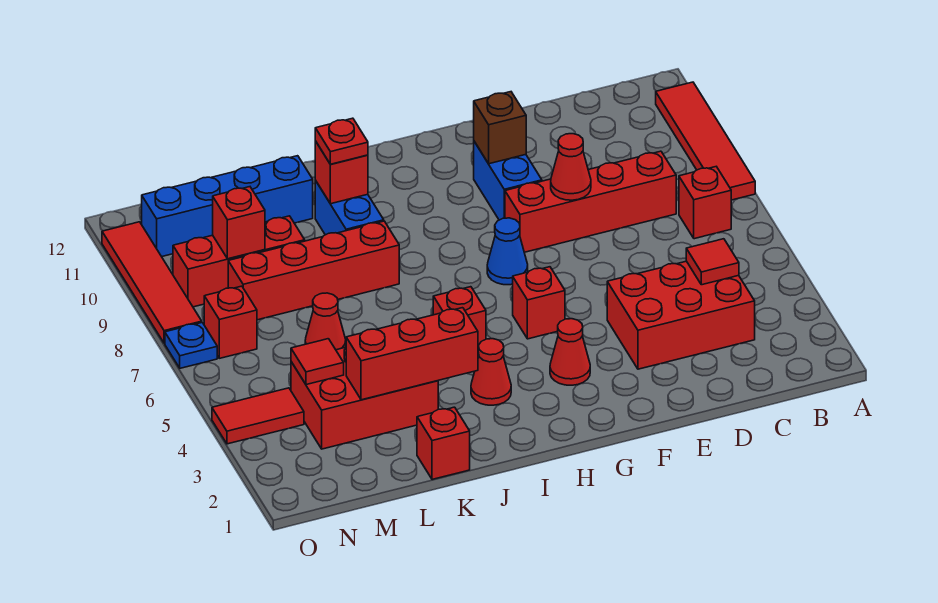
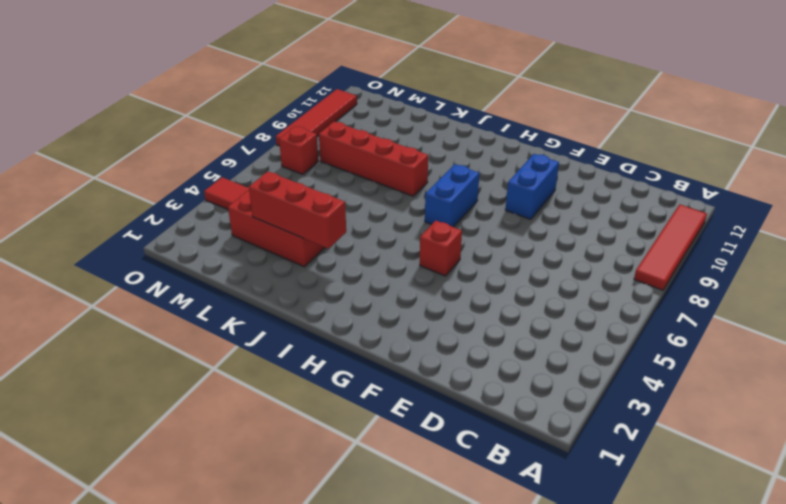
blue brick H7:H8 level 1 -> blue brick J9:J10 level 1
none -> red brick B7 level 1
none -> red brick C3:E4 level 1
none -> red brick C8:F8 level 1

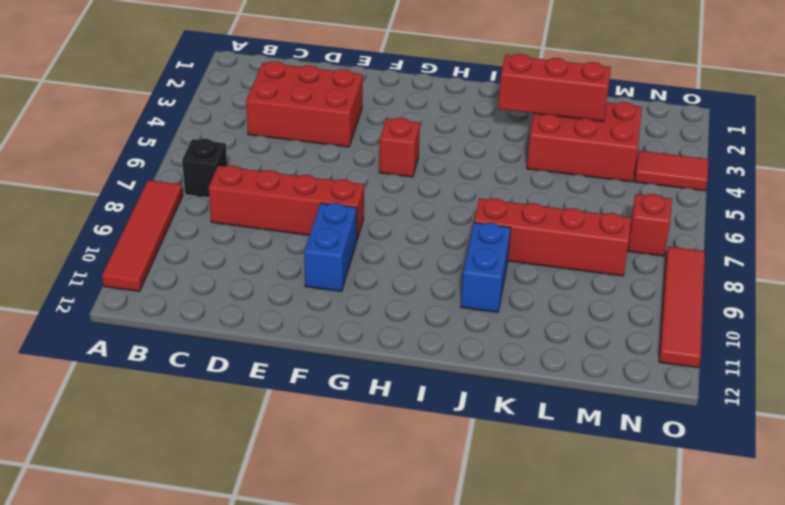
black brick B7 level 1 -> red brick B7 level 1
none -> red cone G3 level 1
none -> blue cone G7 level 1
none -> red cone I3 level 1

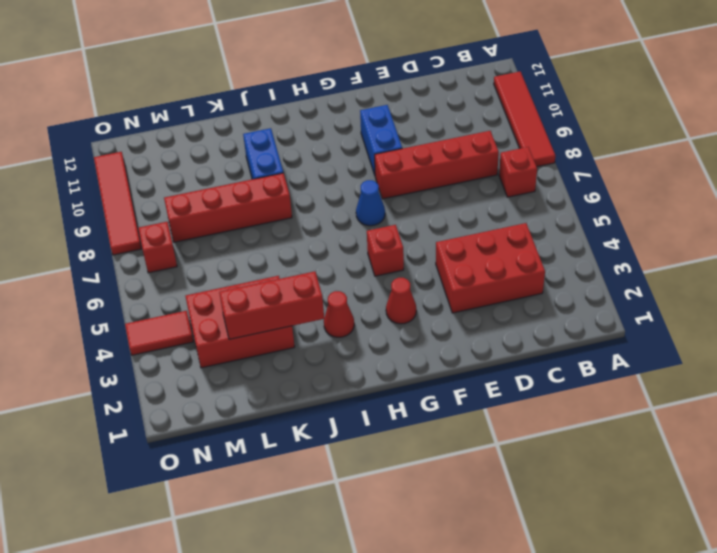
none -> red brick I5 level 1
none -> red brick K1 level 1
none -> blue brick K11:N11 level 1

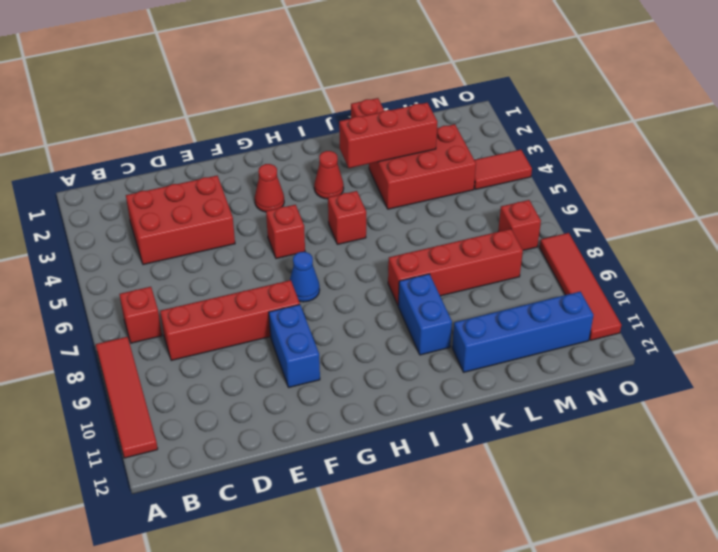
none -> red cone L6 level 1
none -> red brick L9:N9 level 1
none -> blue plate O7 level 1

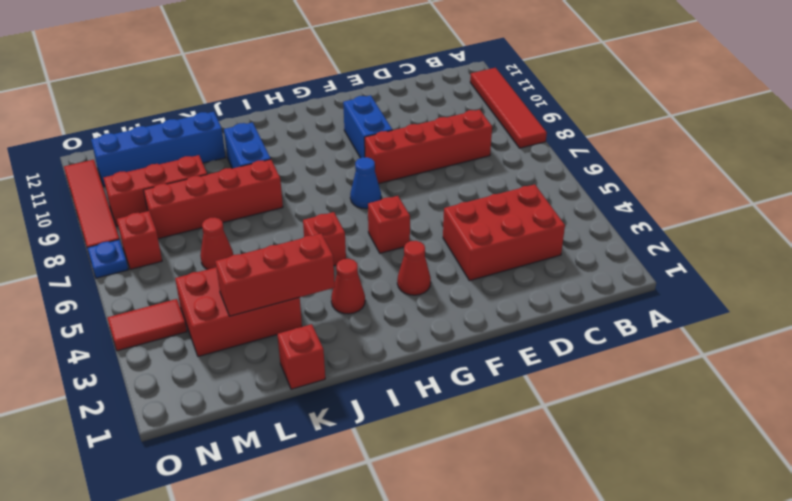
none -> red brick B7 level 1
none -> red tile C4 level 2
none -> red cone E8 level 2

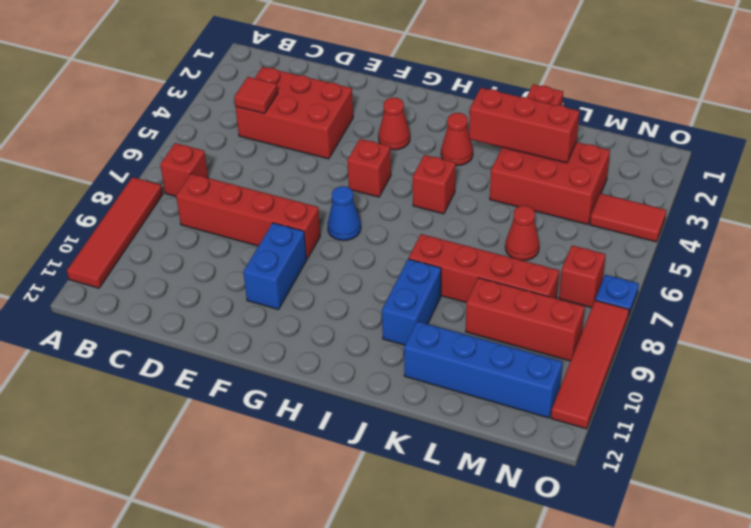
none -> red cone E8 level 2
none -> brown brick F10 level 2
none -> red brick J10 level 2

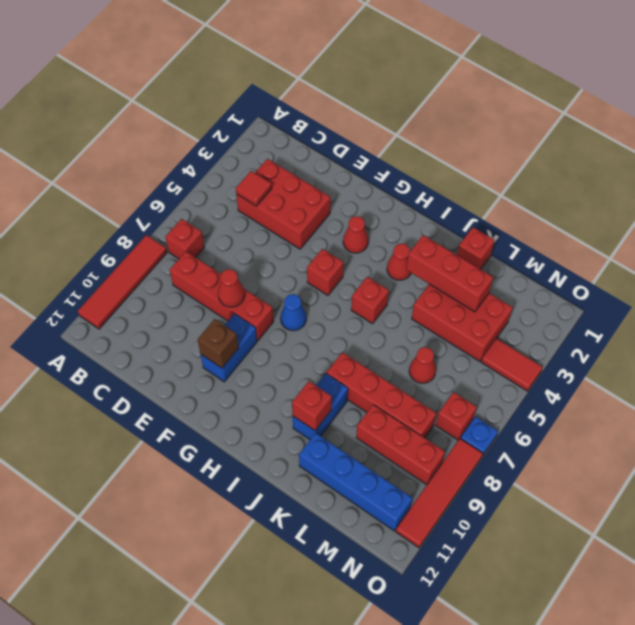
none -> red tile M4 level 2
none -> red brick M9 level 2
none -> red plate J10 level 3

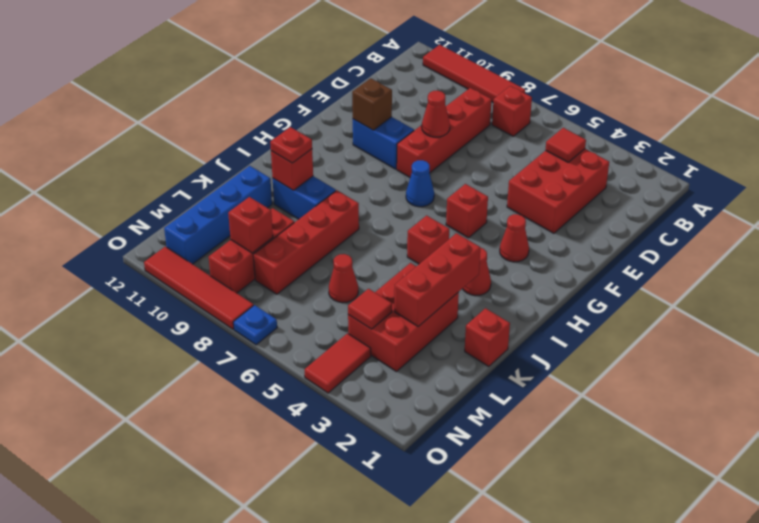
none -> red brick N7 level 1

